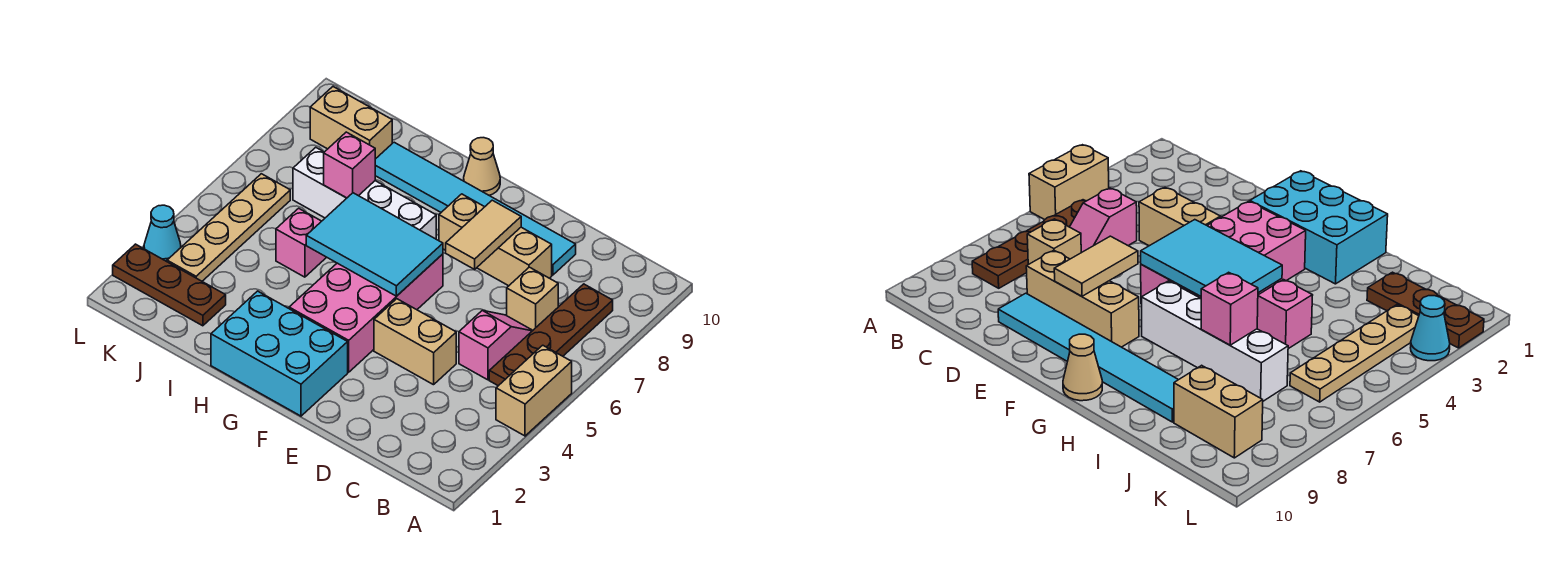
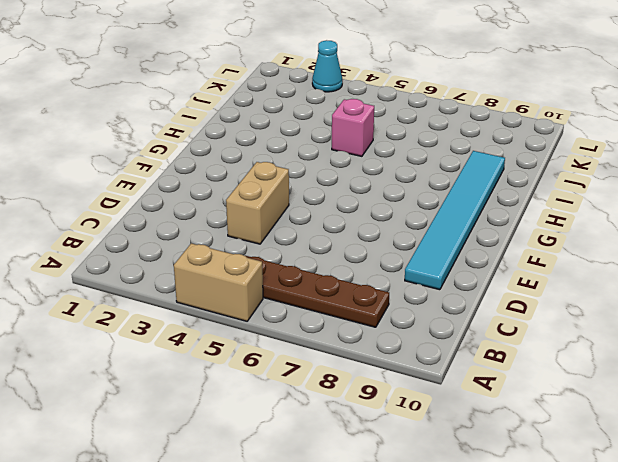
none -> pink slope C5:C6 level 1 top 5
none -> tan brick C7 level 1
none -> tan brick D8:F8 level 1

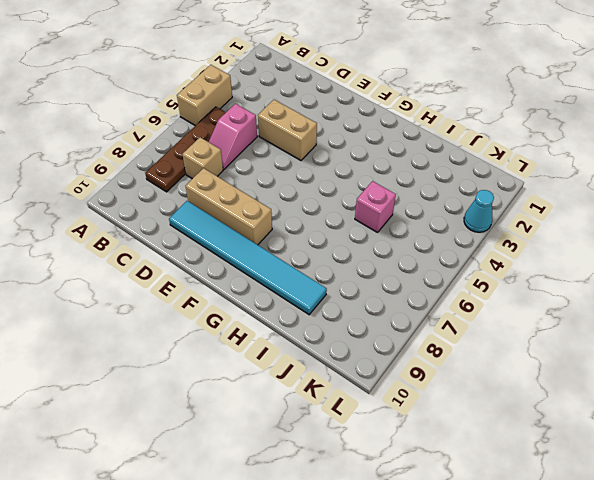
none -> cyan brick F1:H2 level 1
none -> pink brick F3:G6 level 1
none -> white brick G7:J7 level 1

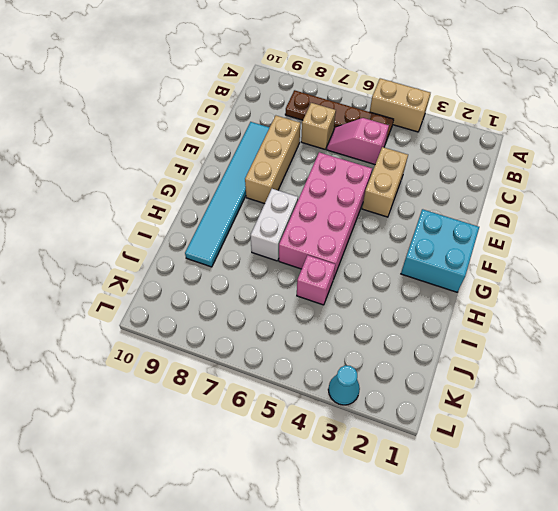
pink brick E5:H6 level 1 -> pink brick F3:G6 level 1
cyan brick F1:G2 level 1 -> cyan brick F1:H2 level 1
white brick G7:H7 level 1 -> white brick G7:J7 level 1
none -> tan cone G10 level 1
none -> brown plate J2:L2 level 1
none -> tan brick J9:K9 level 1

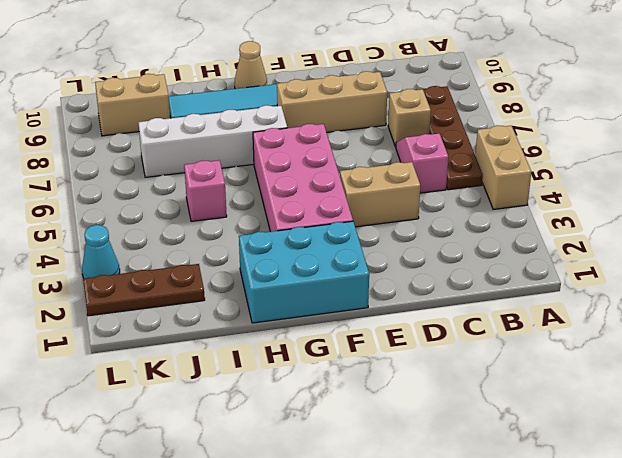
none -> tan plate K3:K6 level 1
none -> tan tile E7:E8 level 2
none -> cyan tile F5:H6 level 2

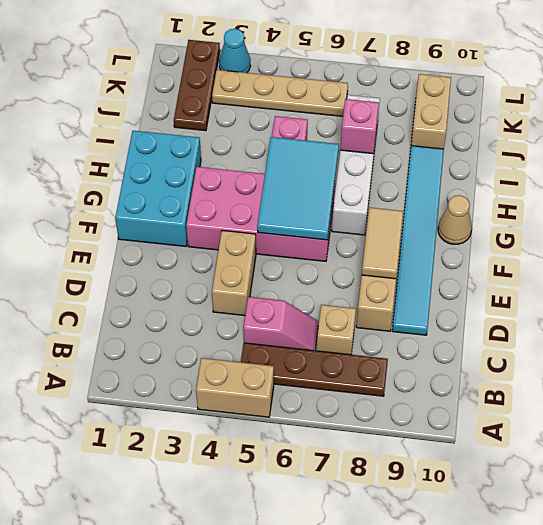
tan tile E8:F8 level 2 -> tan tile E7:E8 level 2

